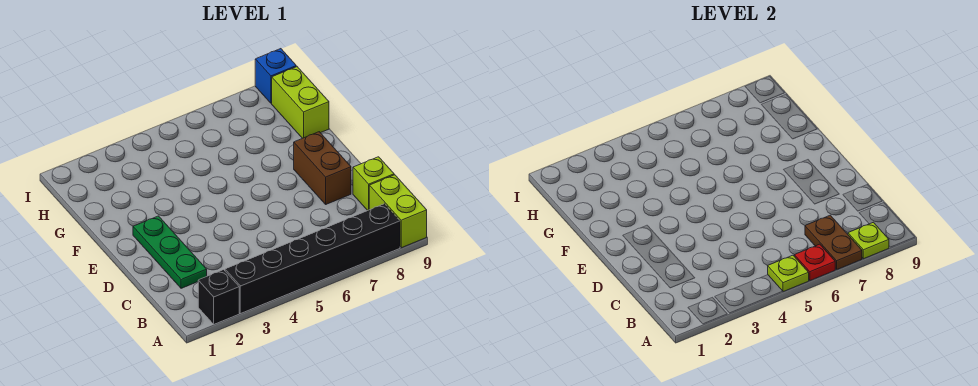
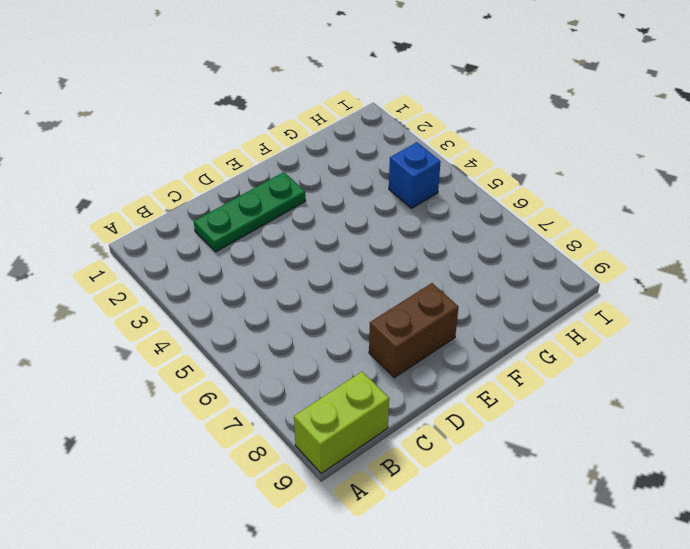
blue brick H4 level 1 -> blue brick I9 level 1
none -> black brick A2 level 1
none -> black brick A3:A8 level 1
none -> lime brick C9 level 1

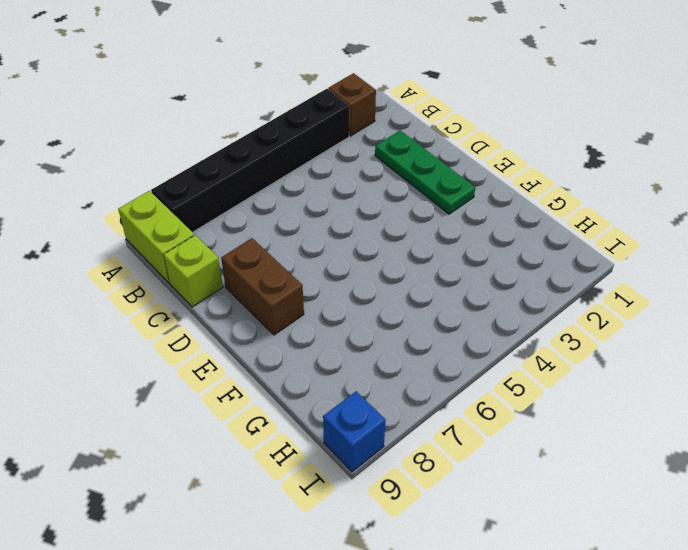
brown brick A2 level 1 -> black brick A2 level 1
none -> lime brick G9:H9 level 1
none -> lime plate A5 level 2
none -> red plate A6 level 2

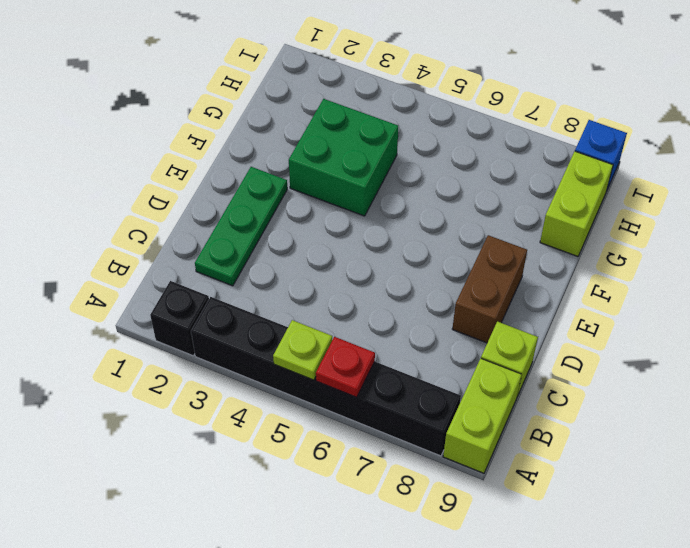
green brick F3:G4 level 1 -> none
none -> brown plate A7:B7 level 2
none -> lime plate A8 level 2

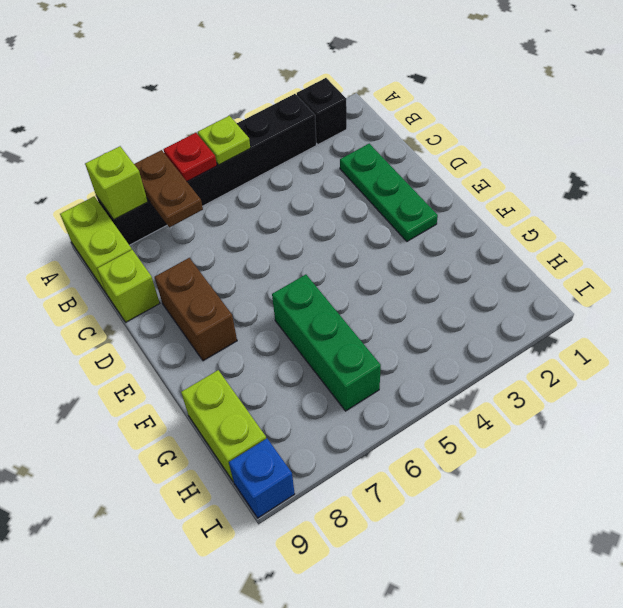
lime brick A8 level 2 -> lime plate A8 level 2
green brick F6:H6 level 1 -> none

